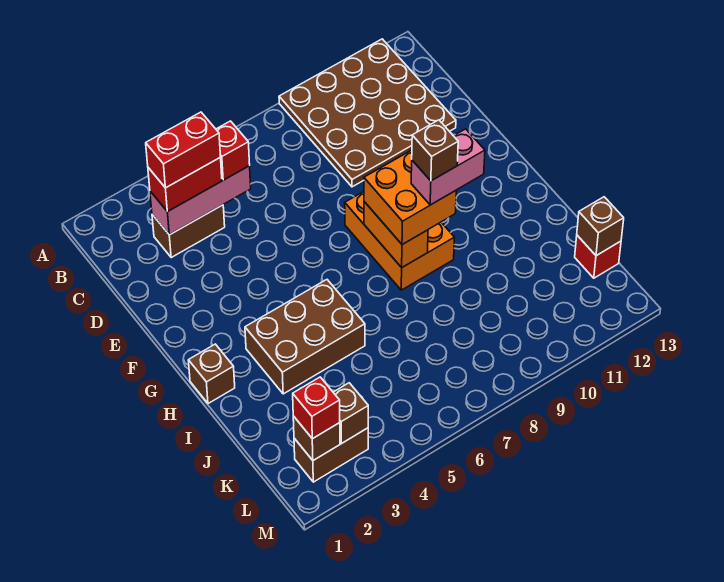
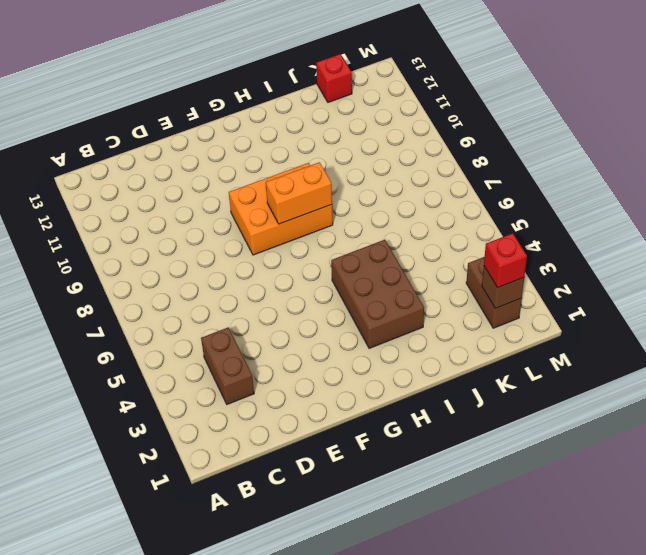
none -> brown plate A9:D12 level 1
none -> brown brick H1 level 1
none -> pink brick C3:C5 level 2

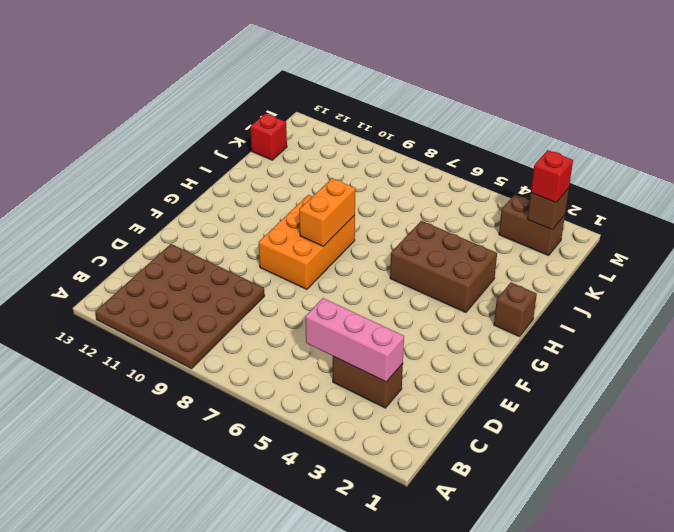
none -> brown brick K13 level 2
none -> brown brick L3 level 2
none -> red brick C3:C4 level 3

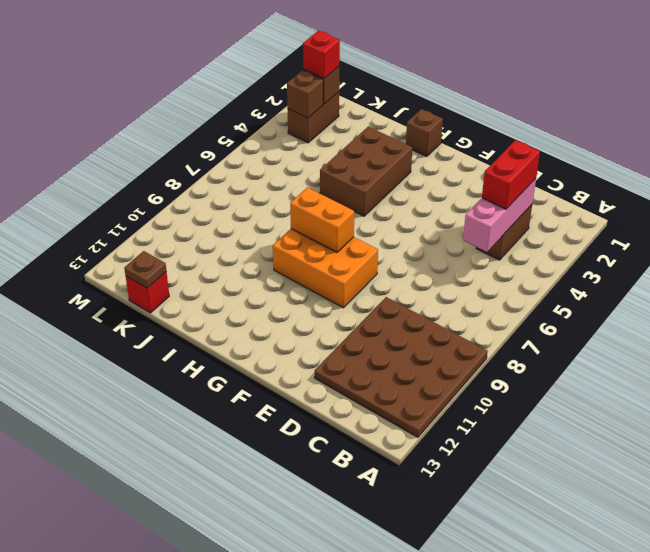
brown plate K13 level 2 -> brown brick K13 level 2
none -> red brick C5 level 3
none -> orange brick G8:H9 level 3
none -> red brick C3:C4 level 4

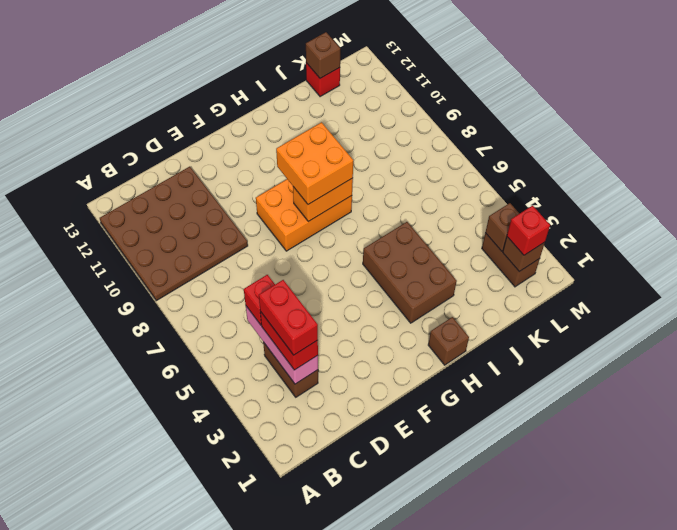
none -> pink brick H9:H10 level 4
none -> brown brick H9 level 5

